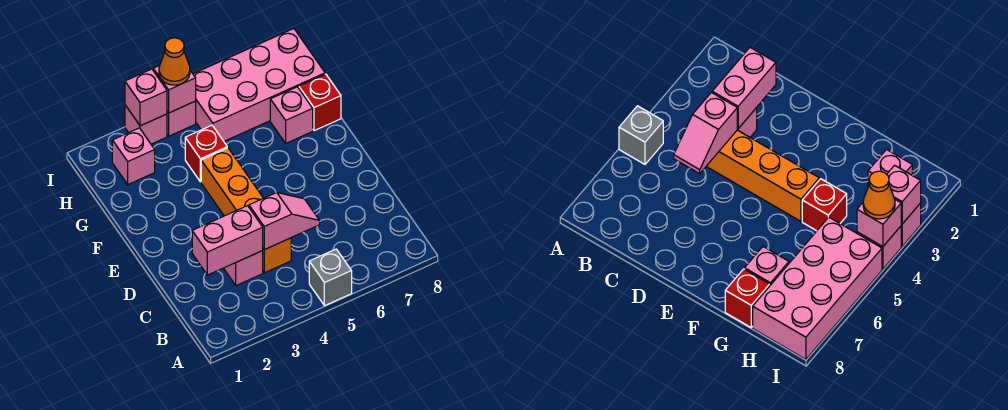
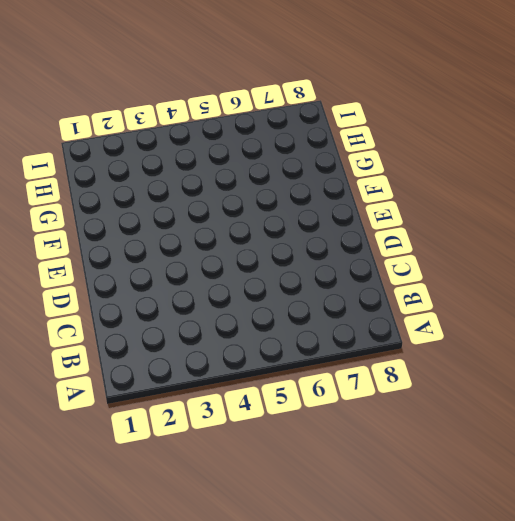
none -> grey brick A5 level 1
none -> pink brick C3 level 1
none -> orange brick C4:F4 level 1

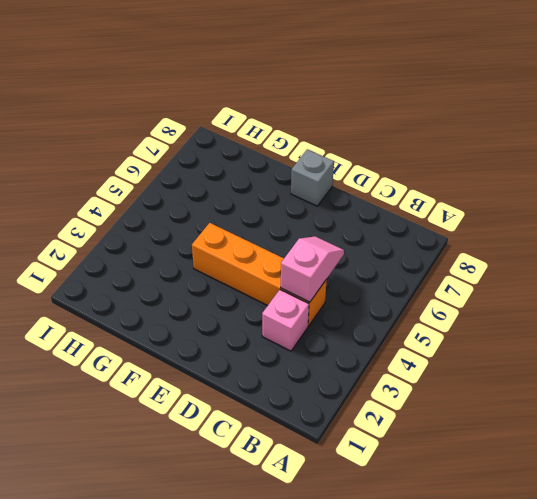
grey brick E8 level 1 -> grey brick A5 level 1
none -> red brick G4 level 1
none -> pink brick G7 level 1
none -> red brick G8 level 1

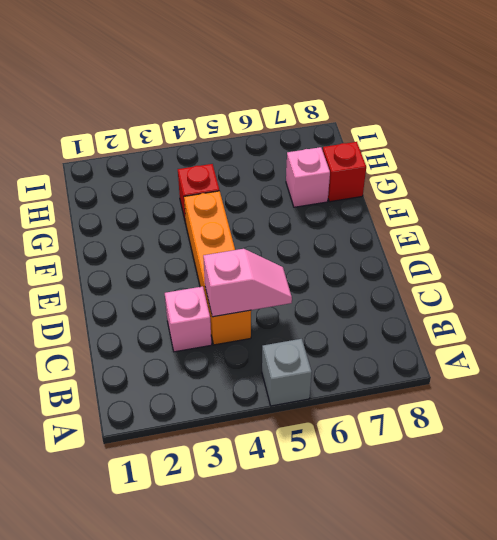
none -> pink brick H2 level 1
none -> pink brick H5:I8 level 1
none -> pink brick I3 level 1

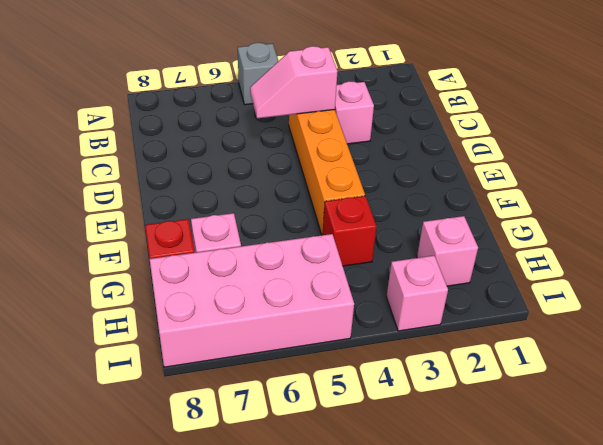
none -> pink brick I4 level 1
none -> pink brick C2:C3 level 2
none -> pink brick I3 level 2

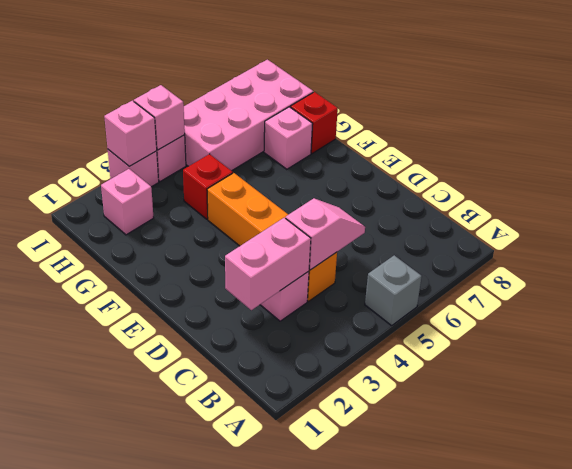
none -> orange cone I4 level 3

